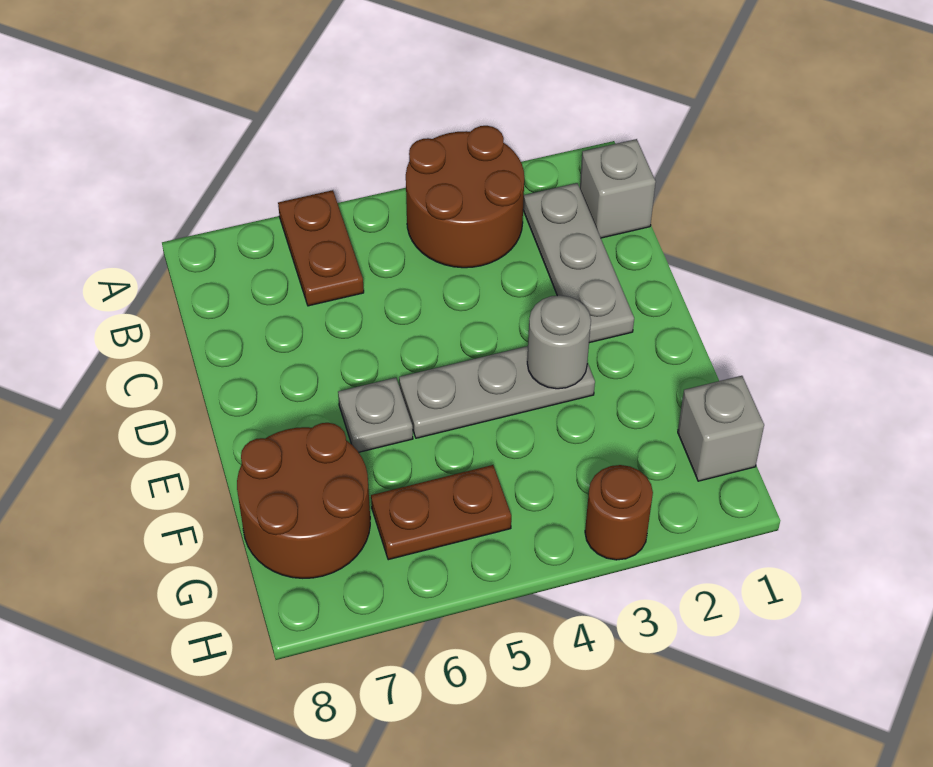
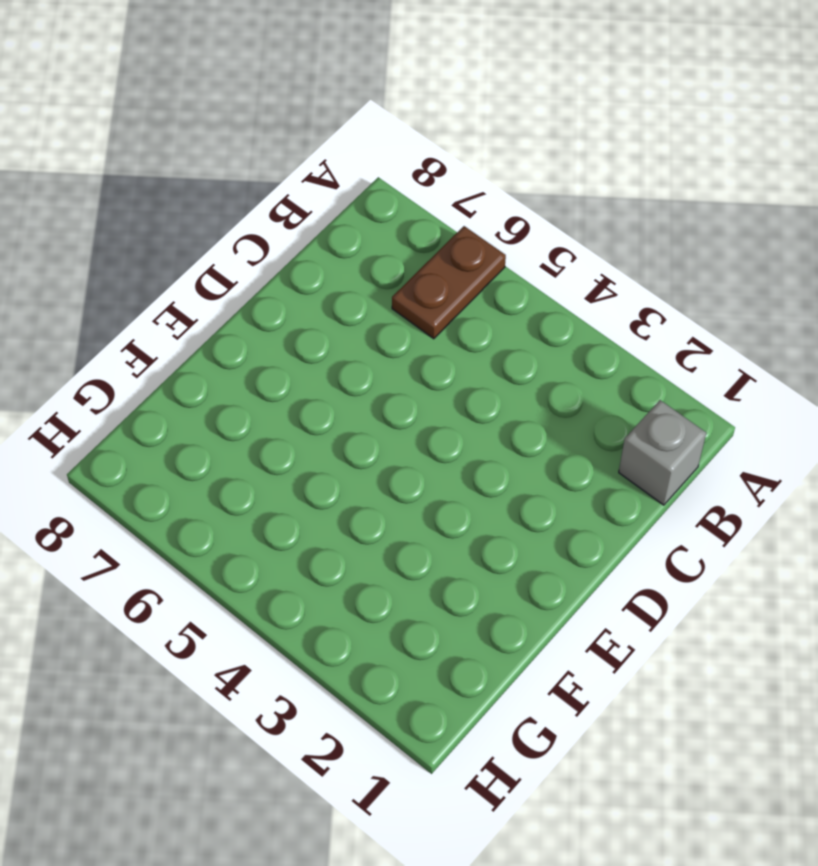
none -> brown round brick A3:B4 level 1
none -> grey plate B2:D2 level 1

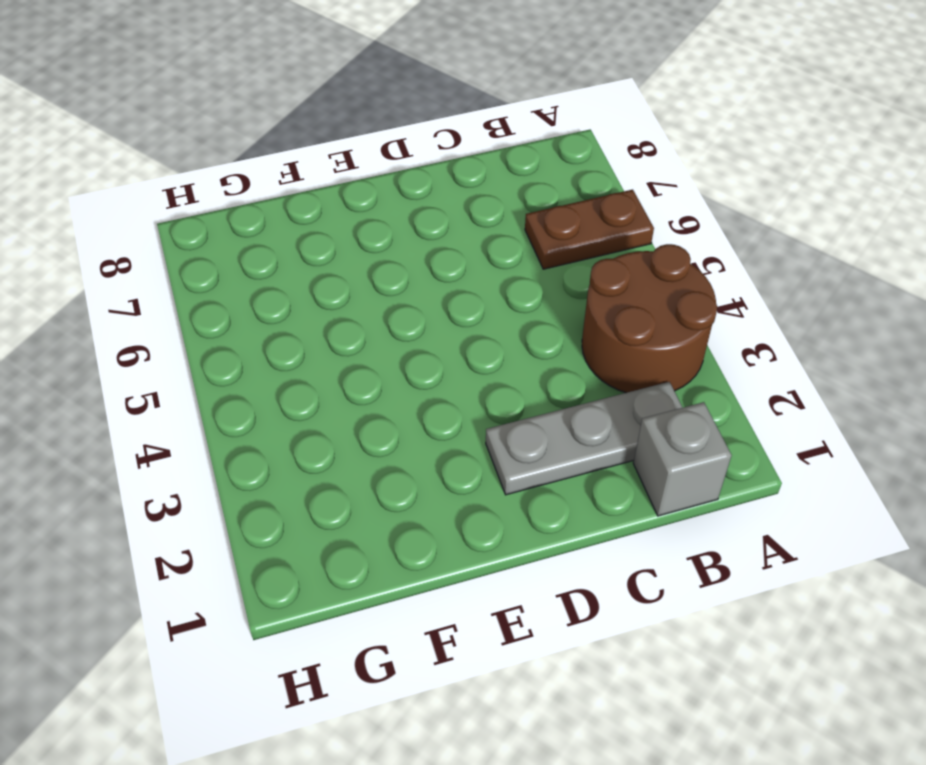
none -> grey plate E3:E5 level 1
none -> grey plate E6 level 1

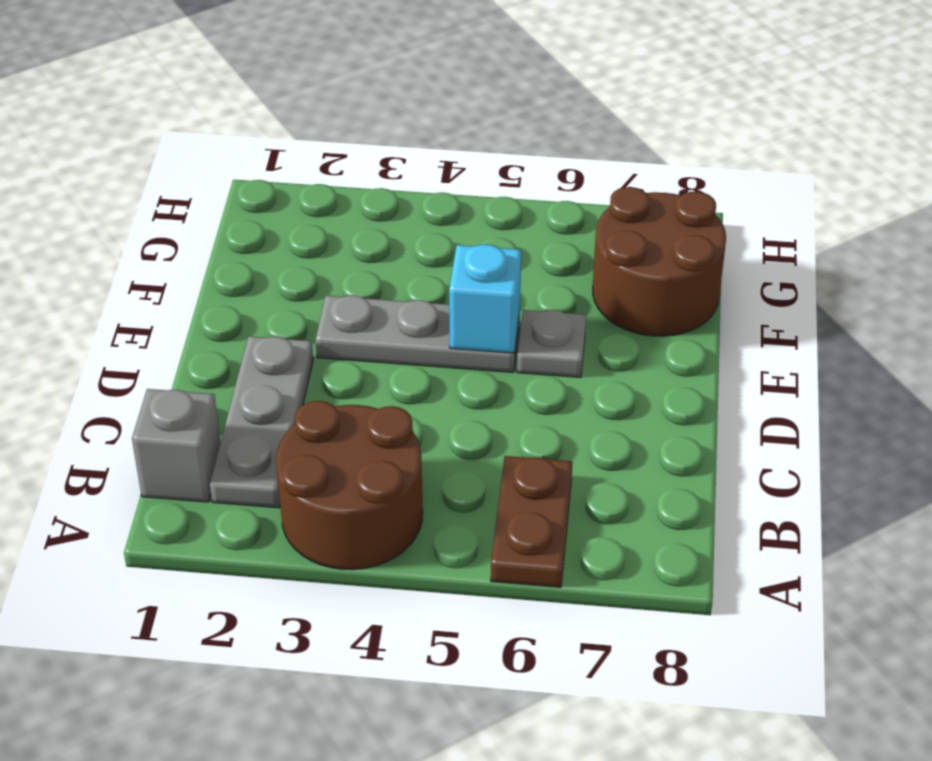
cyan brick E5 level 2 -> none
none -> grey brick G1 level 1
none -> brown plate G5:G6 level 1

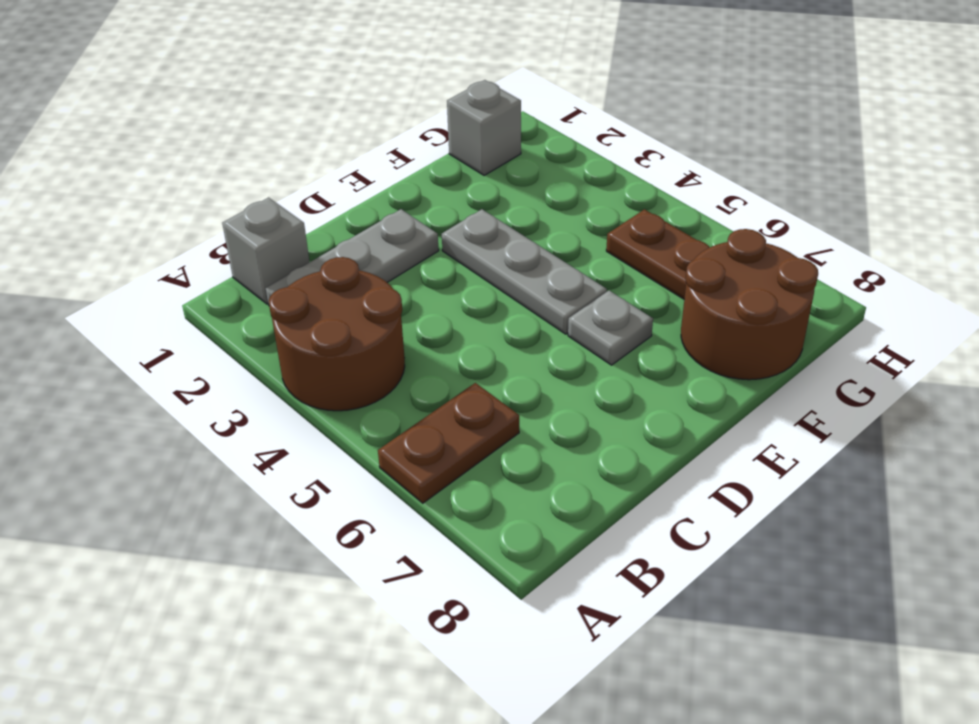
none -> brown round brick H3 level 1
none -> grey round brick E3 level 2

